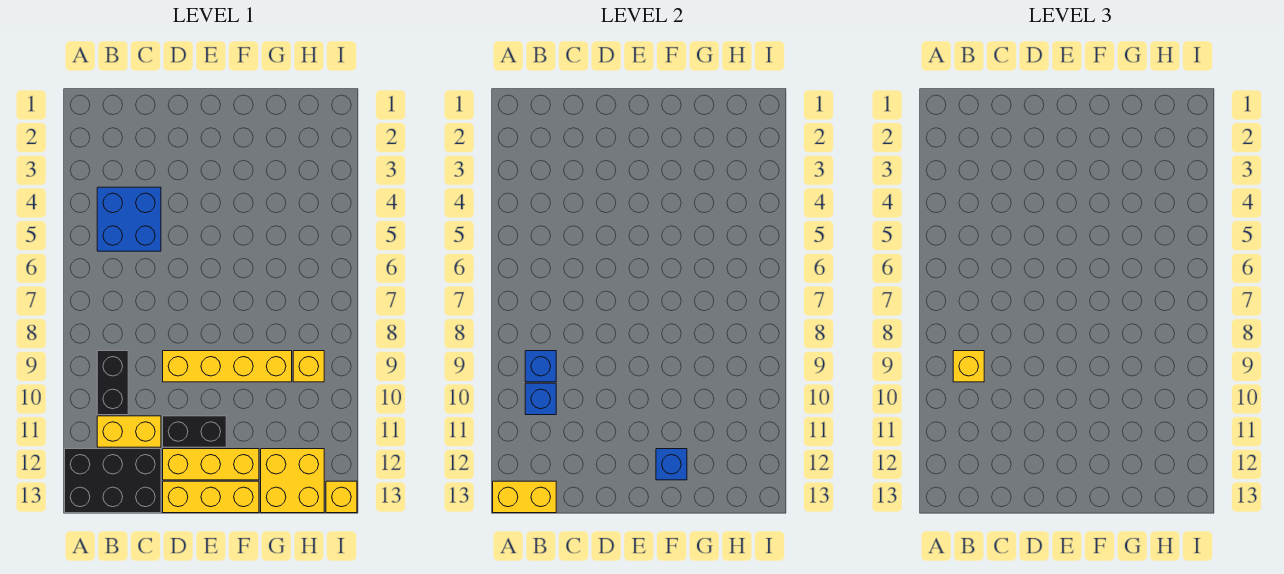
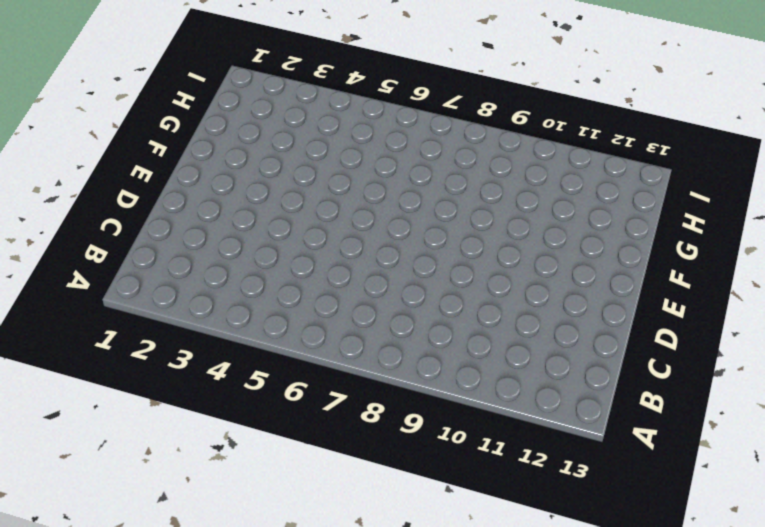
none -> black brick A12:C13 level 1
none -> blue brick B4:C5 level 1
none -> black brick B9:B10 level 1

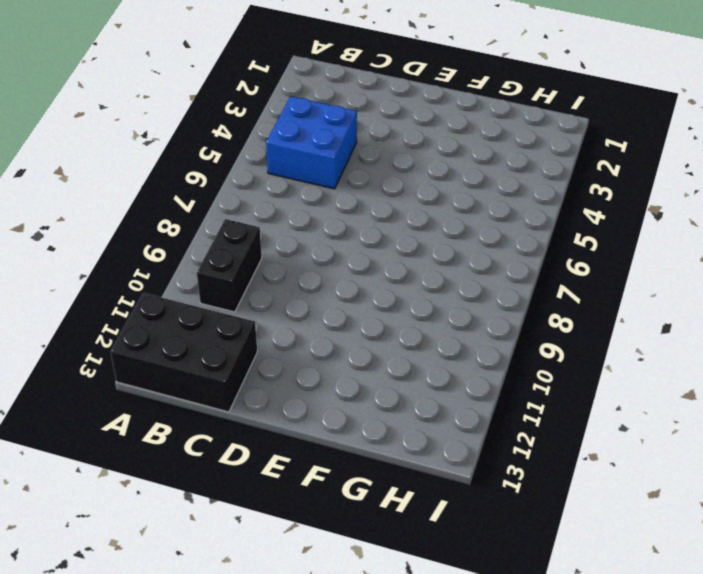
none -> yellow brick B11:C11 level 1
none -> yellow brick D9:G9 level 1
none -> black brick D11:E11 level 1

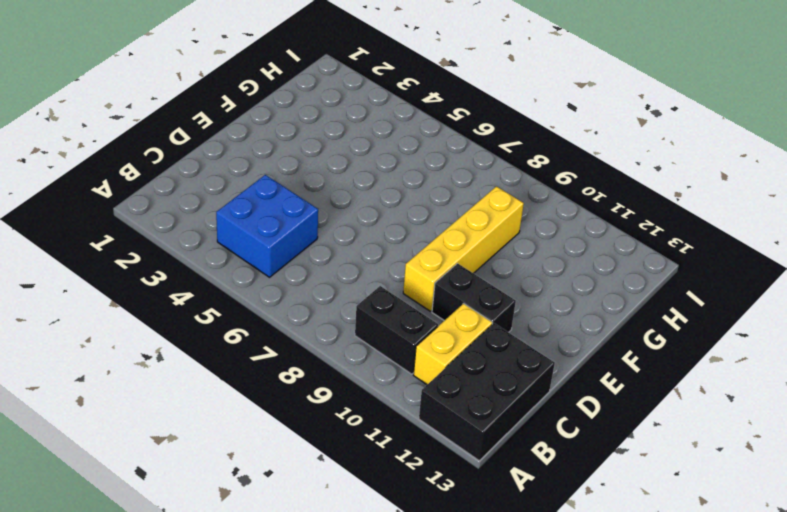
black brick D10:D11 level 1 -> black brick D11:E11 level 1
none -> yellow brick D12:F12 level 1
none -> yellow brick D13:F13 level 1
none -> yellow brick G12:H13 level 1

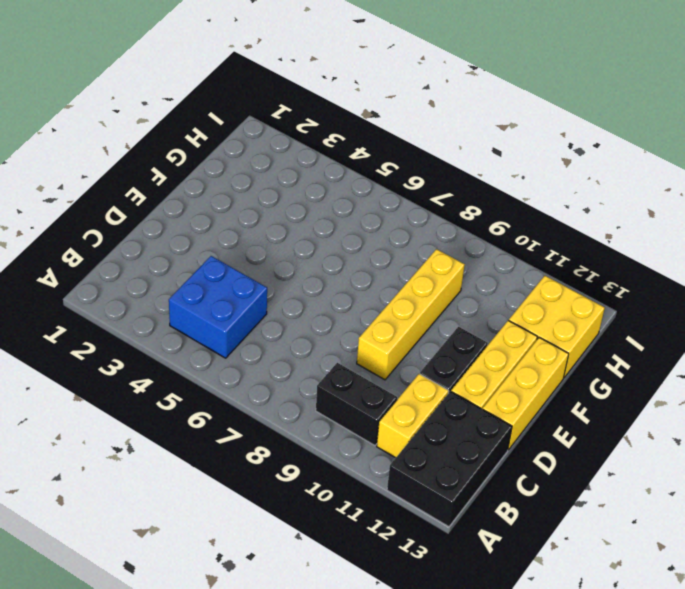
none -> yellow brick H9 level 1
none -> yellow brick I13 level 1
none -> yellow brick A13:B13 level 2

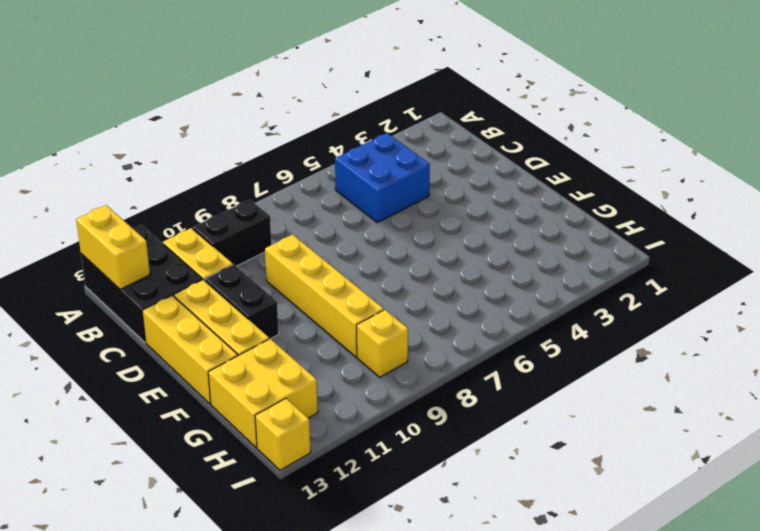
none -> blue brick B9 level 2
none -> blue brick B10 level 2
none -> blue brick F12 level 2

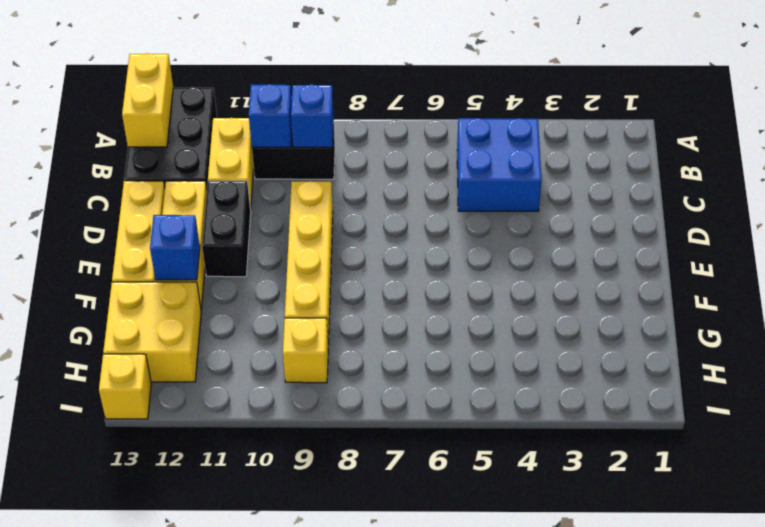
none -> yellow brick B9 level 3

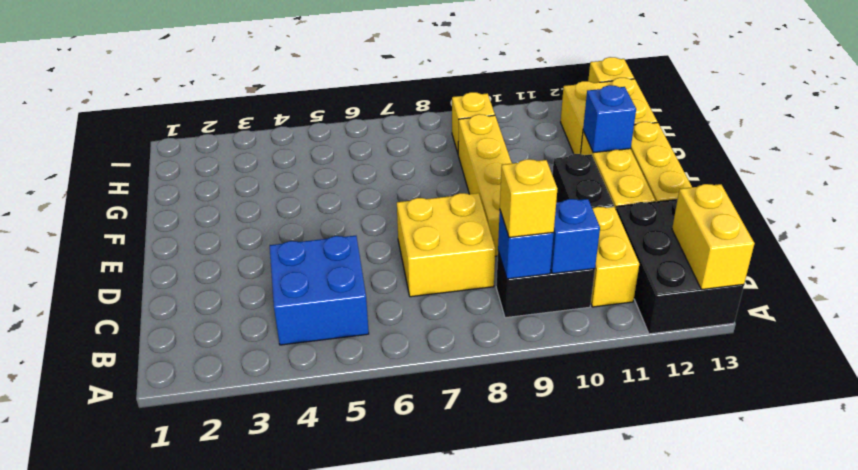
yellow brick C7:D8 level 1 -> none

